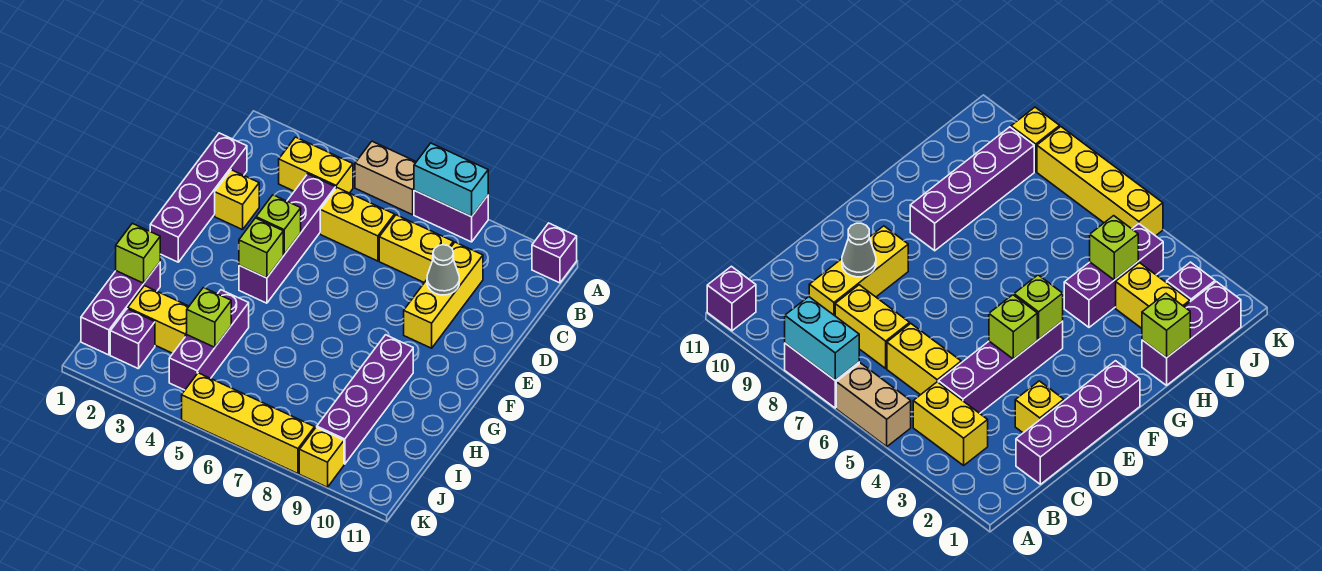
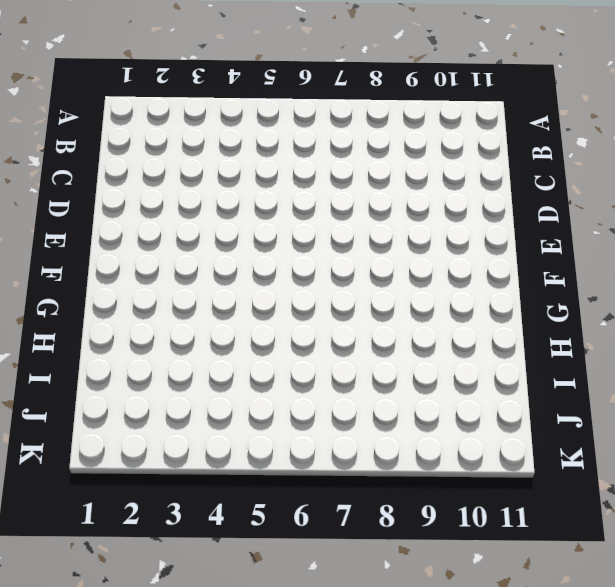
none -> tan brick A5:A6 level 1
none -> purple brick A7:A8 level 1
none -> purple brick A11 level 1

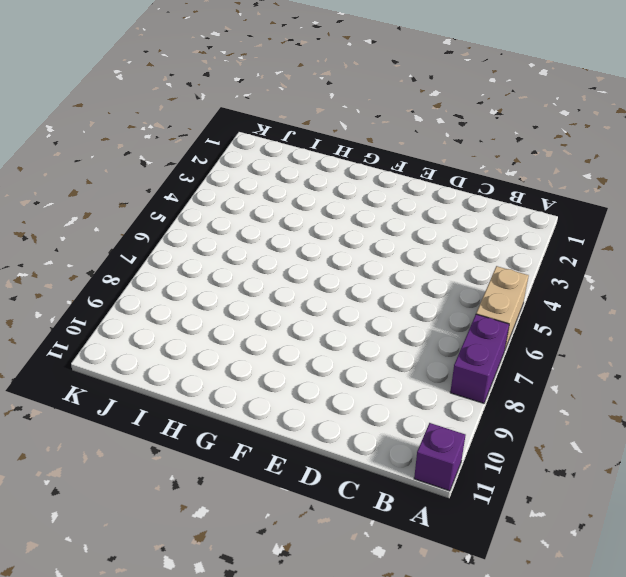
none -> yellow brick B3:B4 level 1
none -> purple brick C1:F1 level 1
none -> purple brick C4:F4 level 1

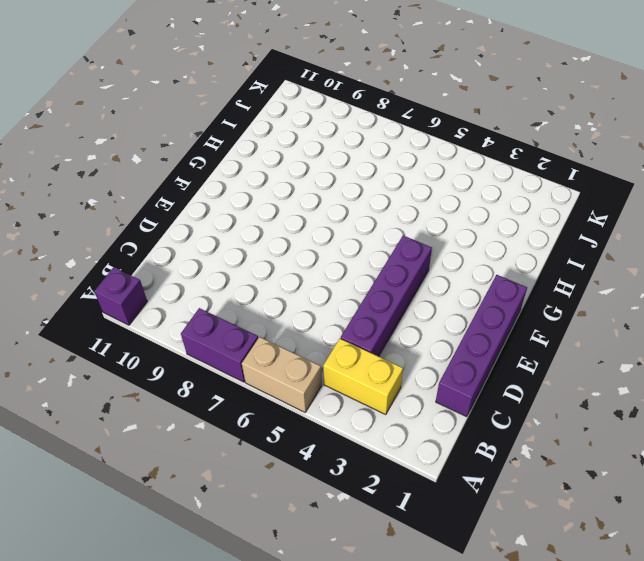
none -> yellow brick C5:C6 level 1
none -> yellow brick C7:C8 level 1
none -> yellow brick C9:E9 level 1

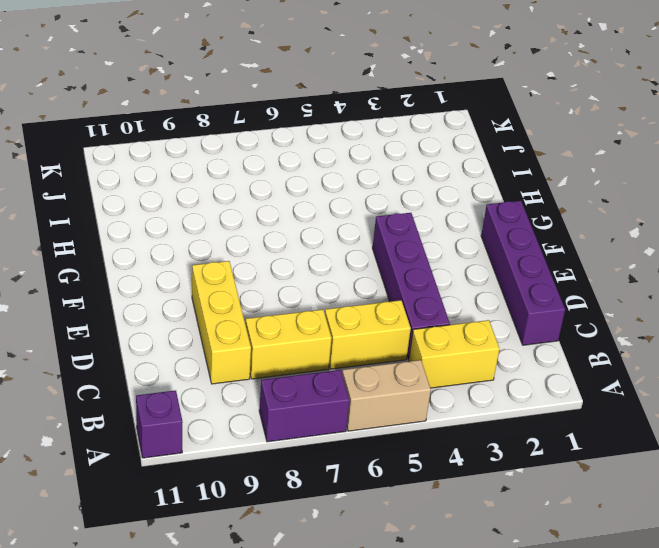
none -> yellow brick D2 level 1
none -> purple brick G9:J9 level 1
none -> purple brick H1:J1 level 1

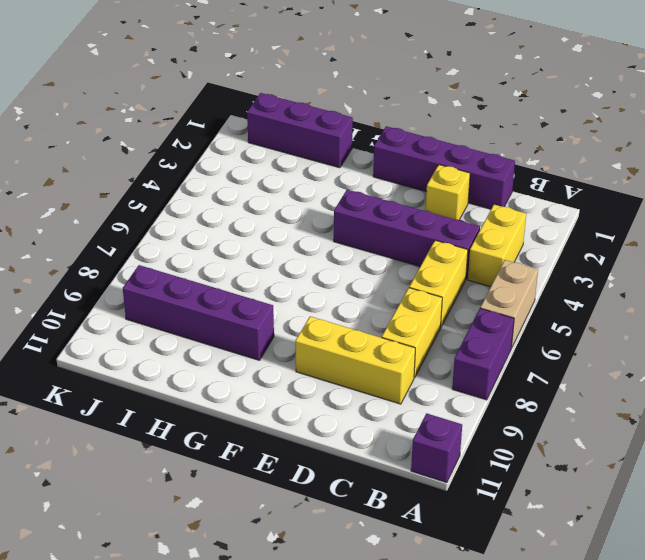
none -> purple brick H4:J4 level 1
none -> yellow brick I2:I3 level 1
none -> purple brick J2 level 1

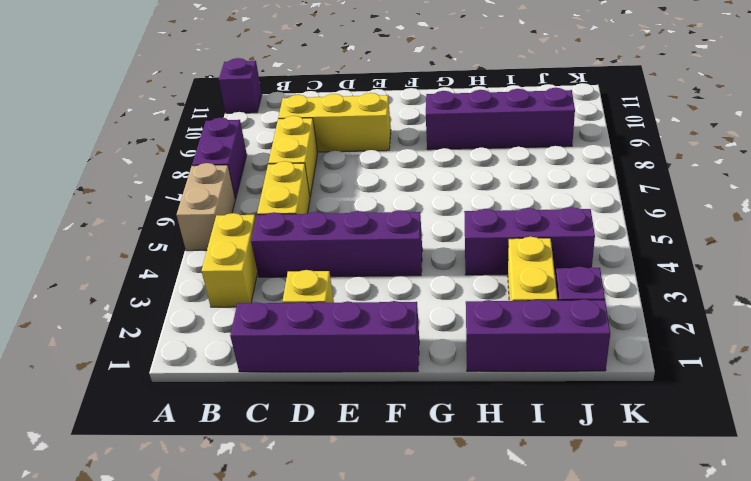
none -> yellow brick K5:K8 level 1
none -> yellow brick K9 level 1
none -> cyan brick A7:A8 level 2

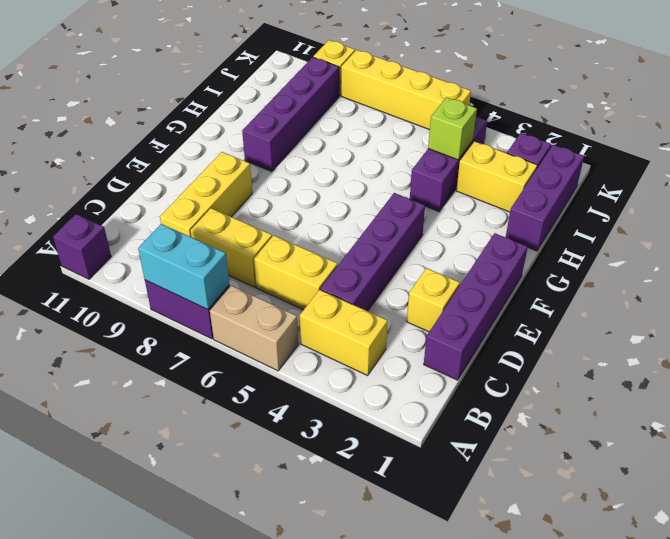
none -> grey cone D9 level 2
none -> lime brick E4 level 2
none -> lime brick F4 level 2

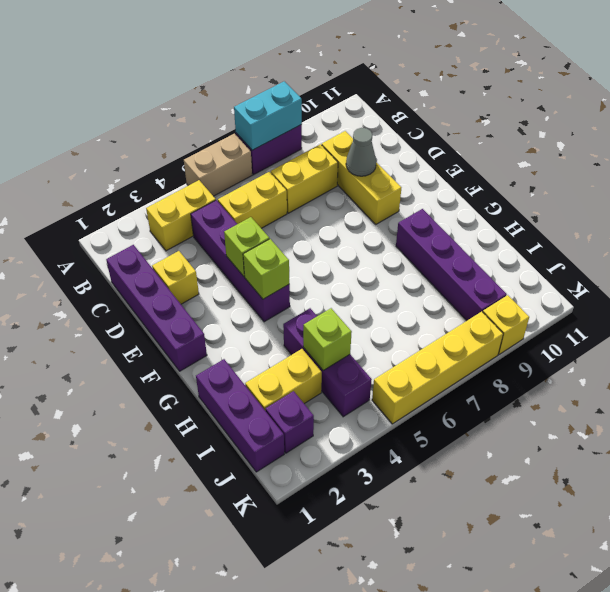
none -> purple brick A11 level 1
none -> lime brick H1 level 2

